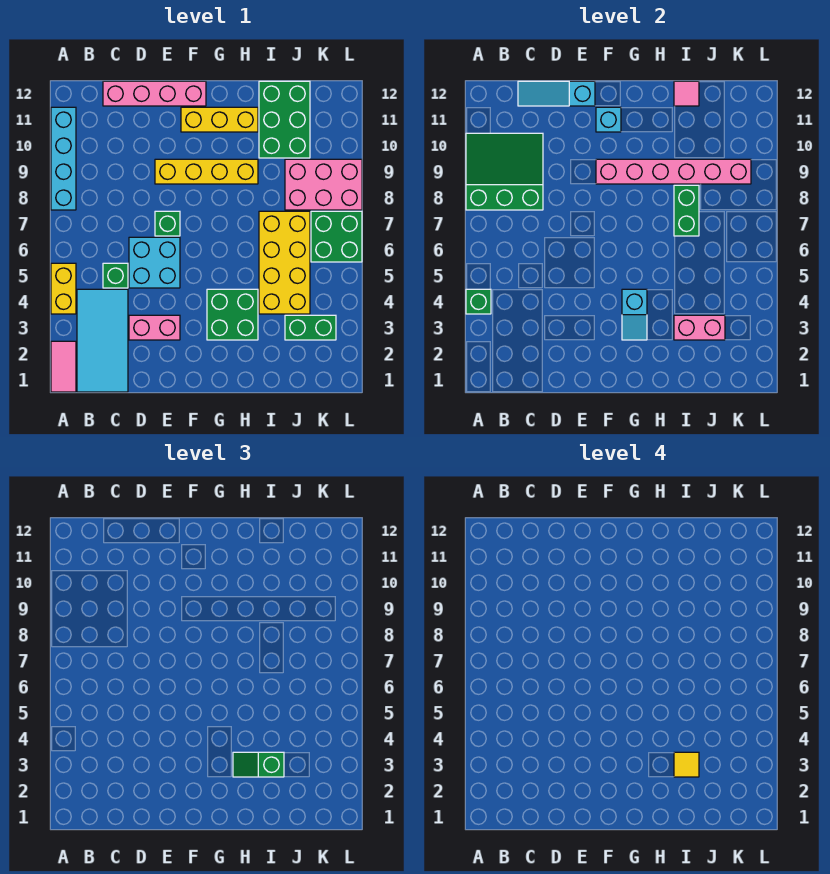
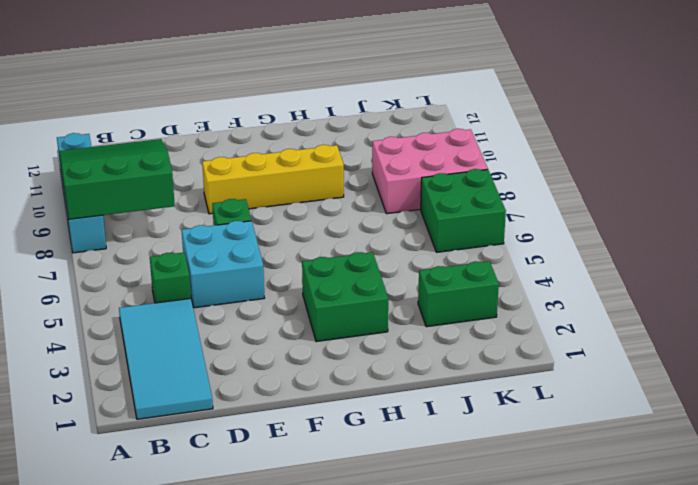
none -> pink tile A1:A2 level 1
none -> yellow brick A4:A5 level 1
none -> pink brick C12:F12 level 1

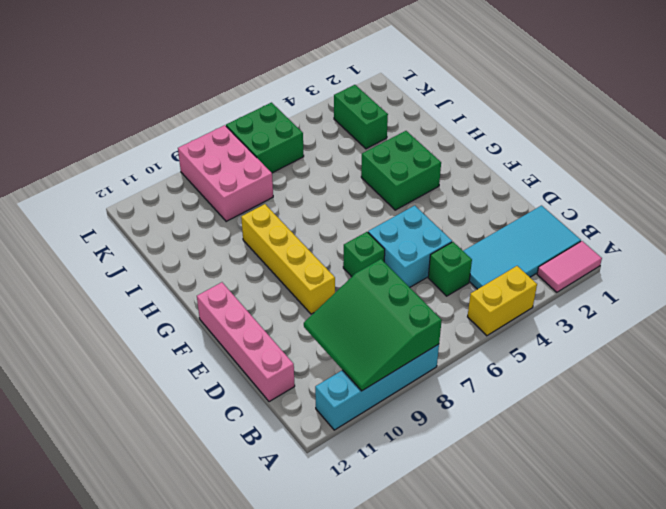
none -> pink brick D3:E3 level 1
none -> yellow brick F11:H11 level 1
none -> yellow brick I4:J7 level 1

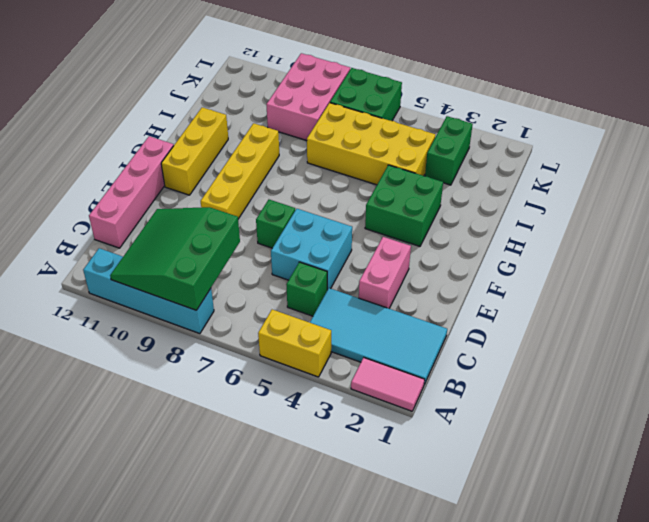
none -> green brick I10:J12 level 1
none -> green brick A4 level 2
none -> cyan slope C12:E12 level 2 top E

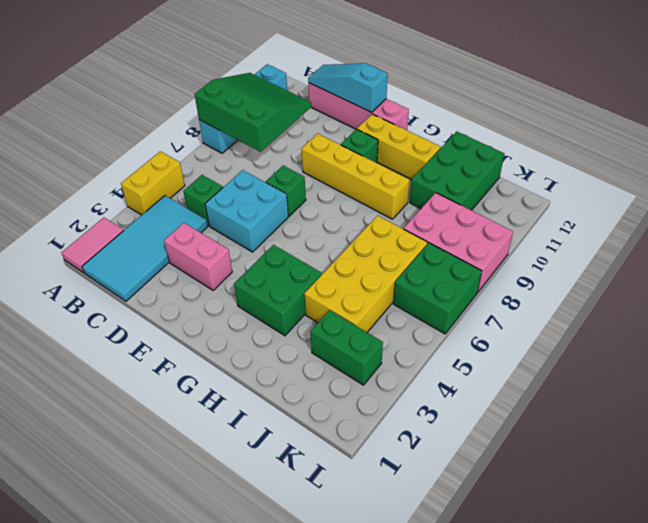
green brick F10 level 1 -> green brick A4 level 2
none -> pink brick F9:K9 level 2
none -> cyan brick F11 level 2
none -> cyan slope G3:G4 level 2 top 4

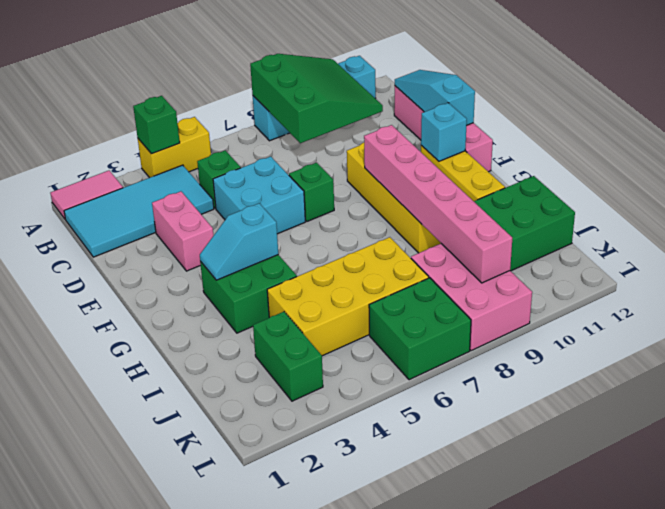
none -> pink brick I3:J3 level 2
none -> green brick I7:I8 level 2
none -> pink tile I12 level 2

